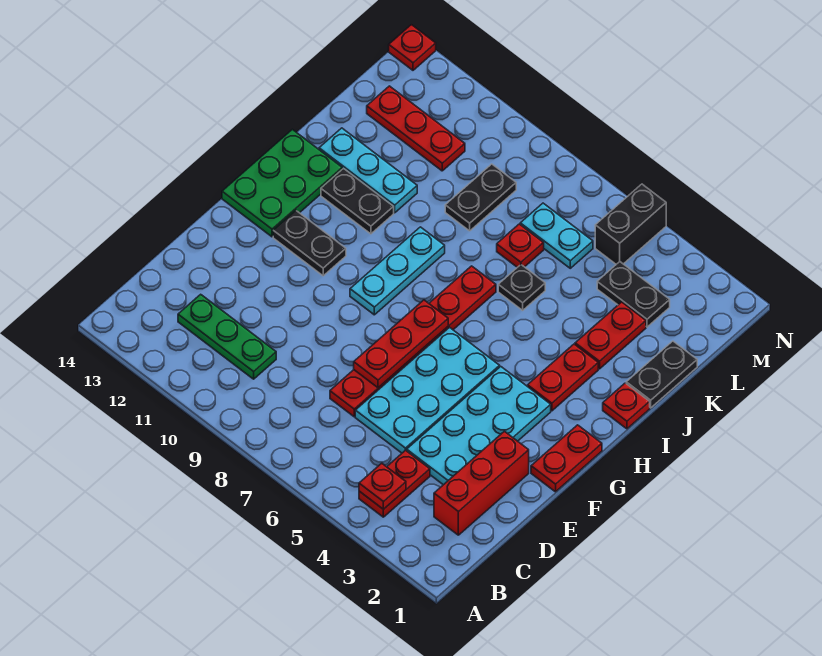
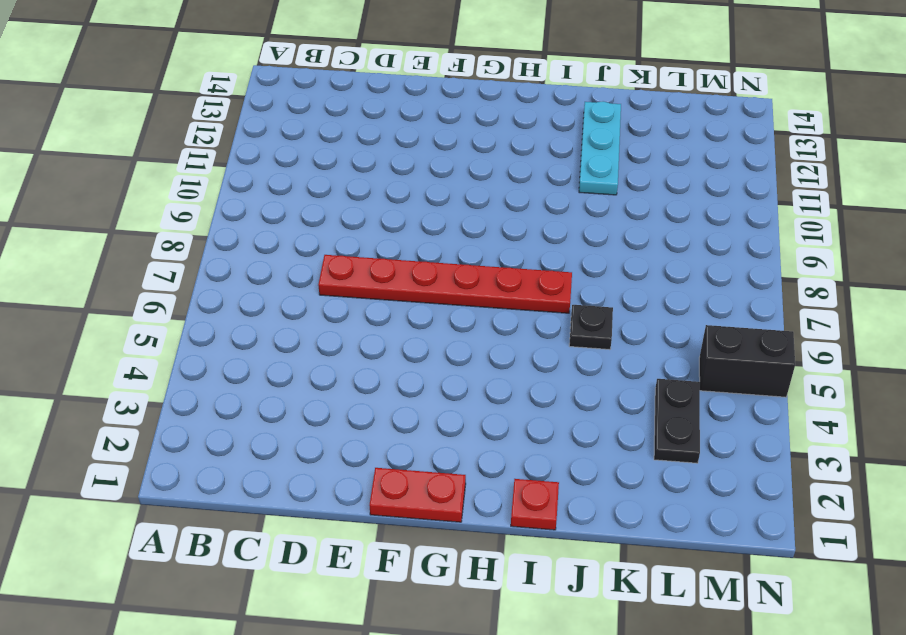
none -> red plate B4:C4 level 1
none -> red brick C2:E2 level 1
none -> green plate C10:C12 level 1

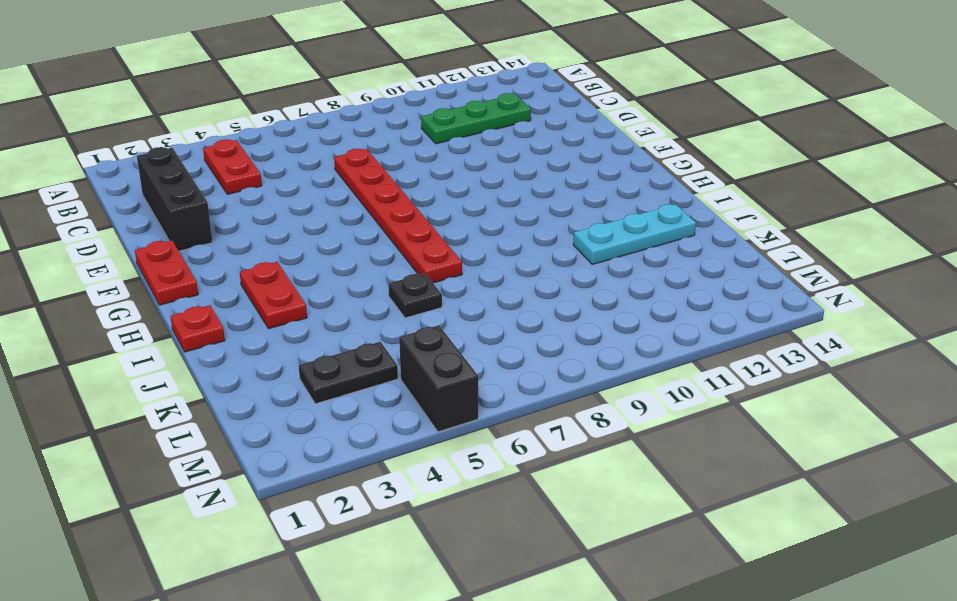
black brick C2:E2 level 1 -> red brick C2:E2 level 1
none -> cyan plate D3:G4 level 1
none -> cyan plate D5:G6 level 1
none -> cyan plate G9:I9 level 1

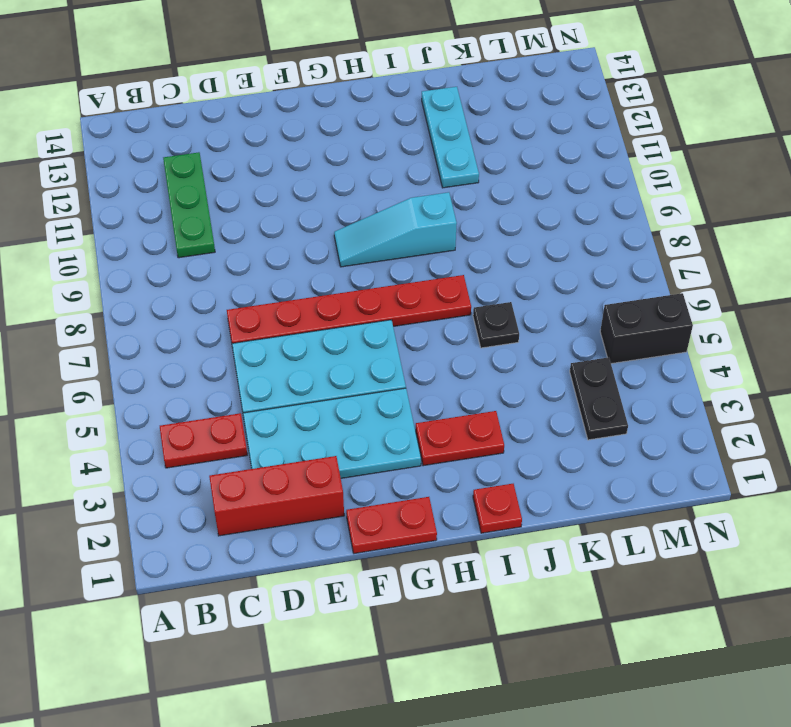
cyan slope G9:I9 level 1 top I -> cyan plate G9:I9 level 1
none -> black plate G11:G12 level 1
none -> green plate G13:I14 level 1
none -> black plate I11:I12 level 1

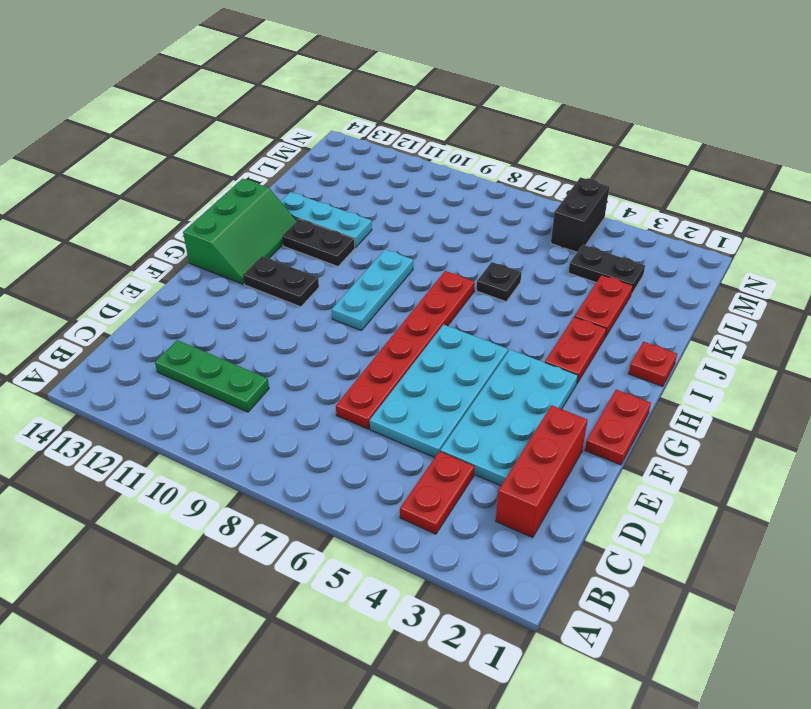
green slope G13:I14 level 1 top 14 -> green plate G13:I14 level 1
none -> black plate J1:K1 level 1
none -> red plate K7 level 1
none -> black plate K9:L9 level 1

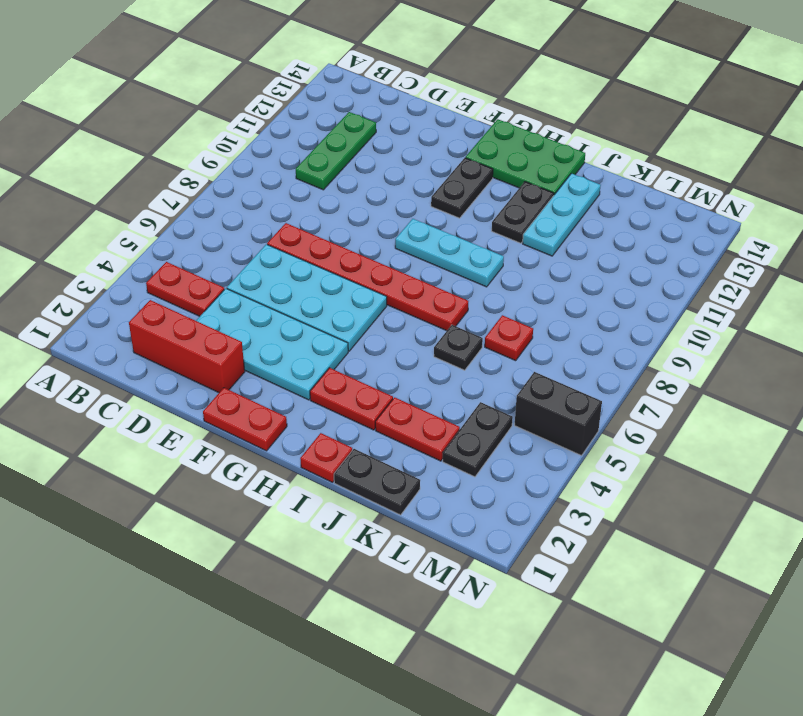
none -> black plate K9:L9 level 1
none -> cyan plate L6:L7 level 1
none -> red plate L11:L13 level 1

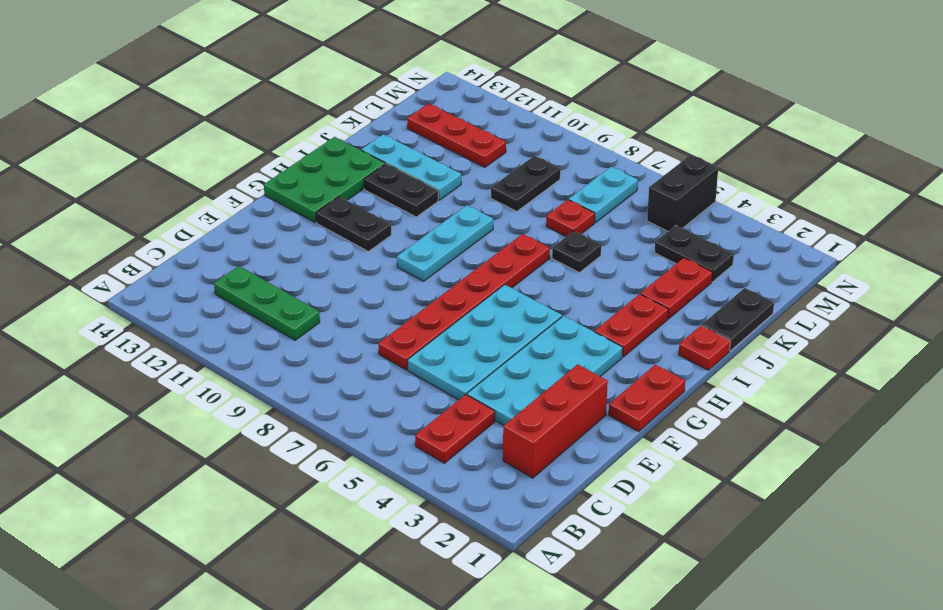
cyan plate L7:M7 level 1 -> cyan plate L6:L7 level 1
none -> red plate N14 level 1
none -> red plate B4 level 2
none -> red plate E7:G7 level 2

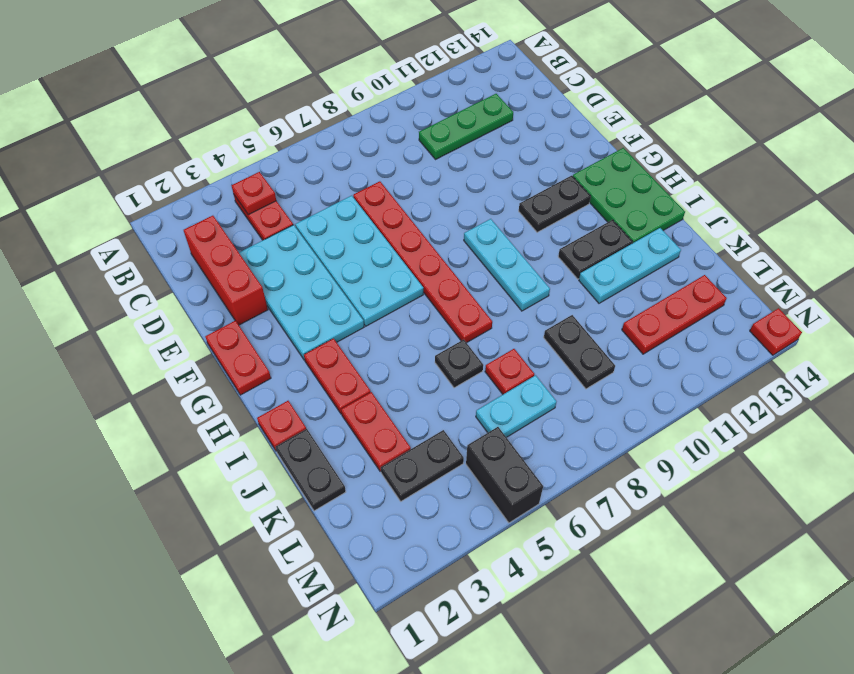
none -> red plate E7:G7 level 2

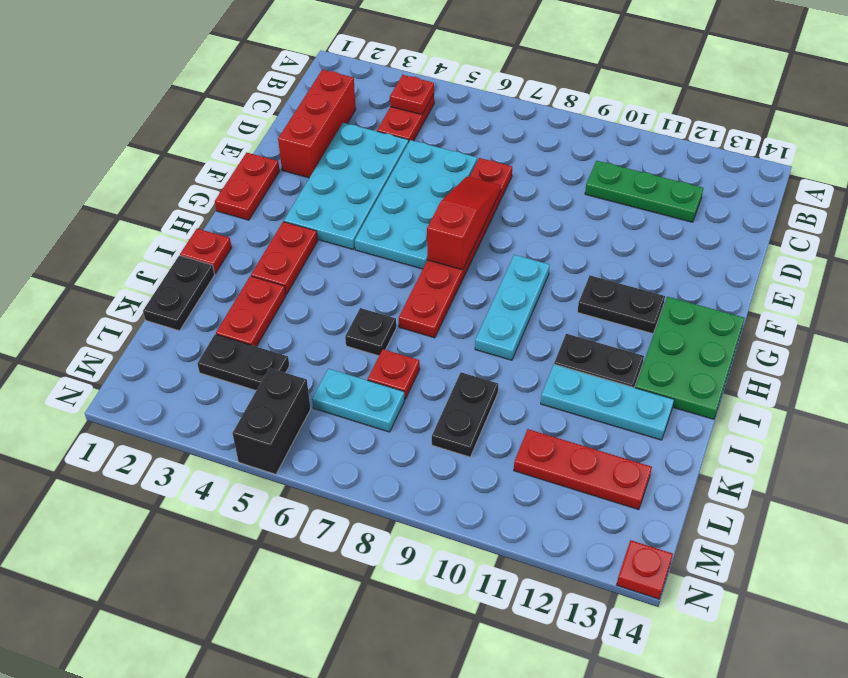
red slope E7:G7 level 2 top G -> red plate E7:G7 level 2

